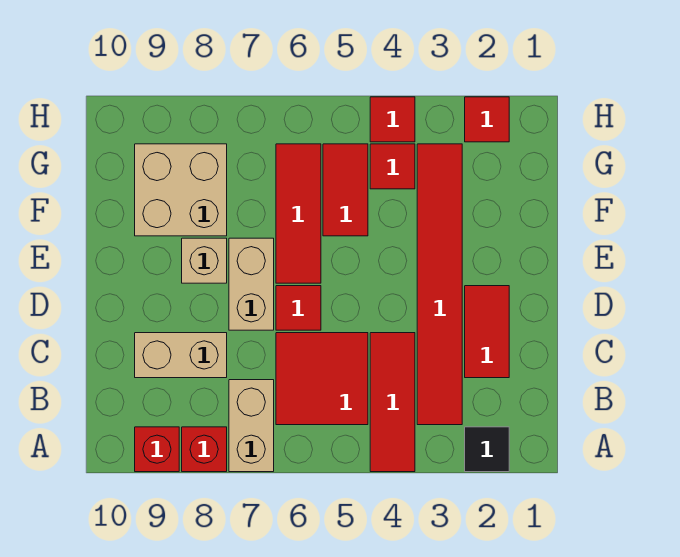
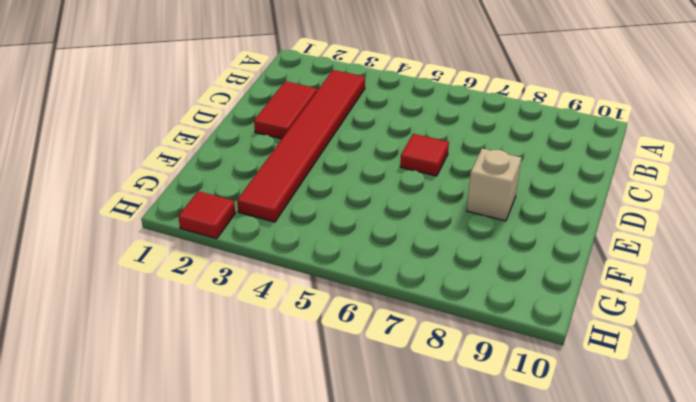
none -> black tile A2 level 1
none -> red tile A4:C4 level 1
none -> tan brick A7:B7 level 1

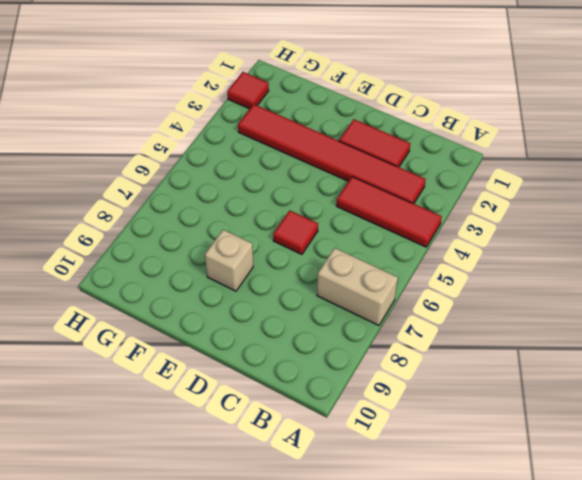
none -> black tile A2 level 1
none -> red brick A8 level 1
none -> red brick A9 level 1

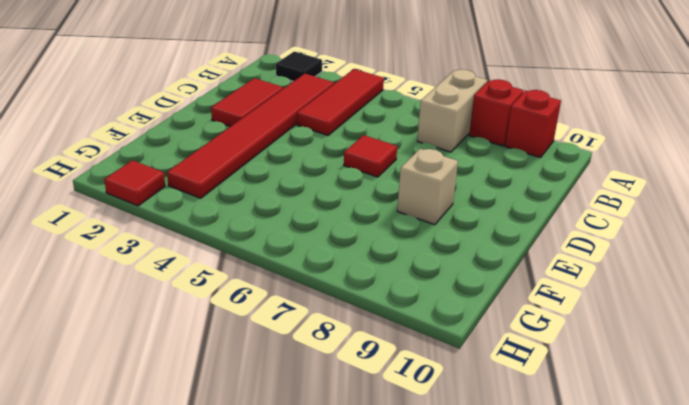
none -> red tile B5:C6 level 1
none -> tan brick C8:C9 level 1
none -> tan brick D7:E7 level 1

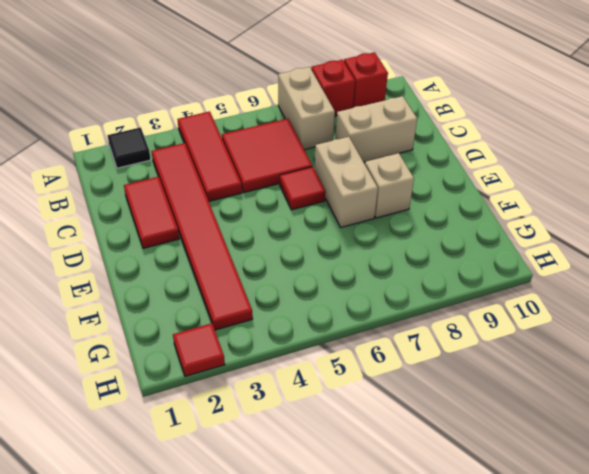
none -> red tile E6:G6 level 1
none -> red tile F5:G5 level 1
none -> tan brick F8:G9 level 1

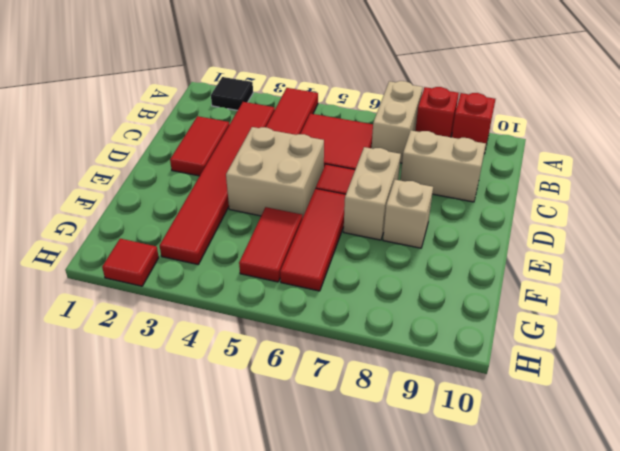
tan brick D4:E5 level 1 -> tan brick F8:G9 level 1
none -> red tile G4 level 1
none -> red tile H4 level 1

